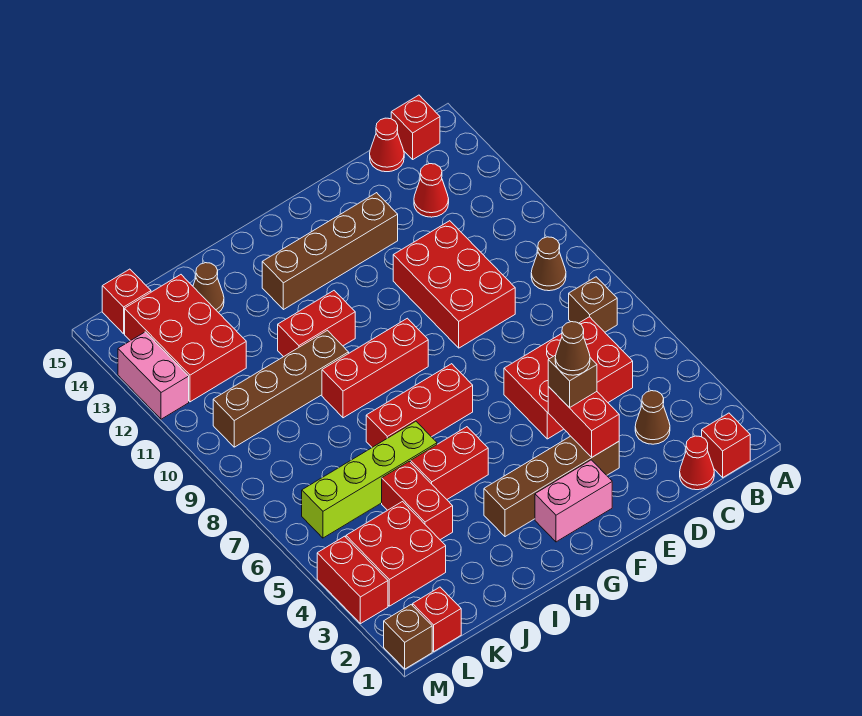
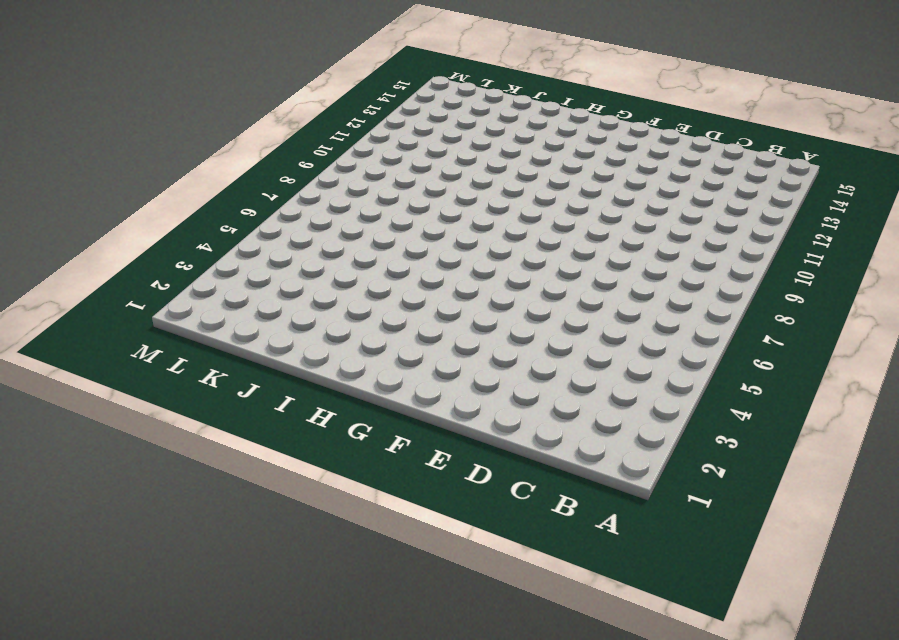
none -> red brick B1 level 1
none -> brown brick B7 level 1
none -> brown cone B9 level 1
none -> red brick B15 level 1

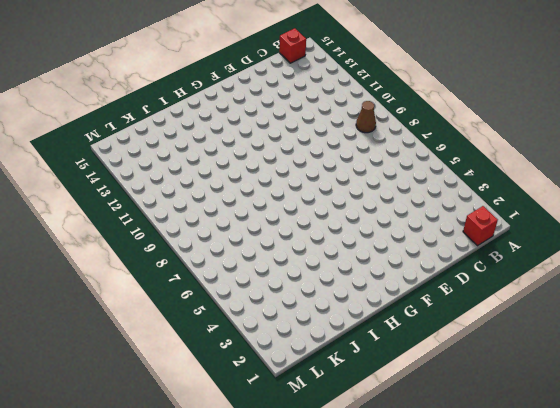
none -> brown brick B7 level 1
none -> red cone C1 level 1
none -> brown cone C3 level 1
none -> red brick C5:E6 level 1

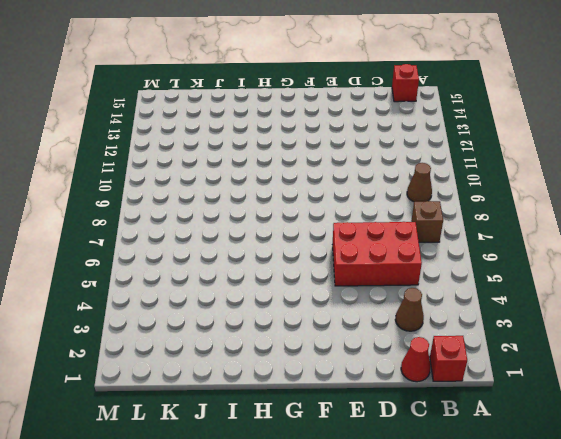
none -> red cone C13 level 1
none -> red cone C15 level 1
none -> red brick D9:E11 level 1
none -> brown brick E3:H3 level 1

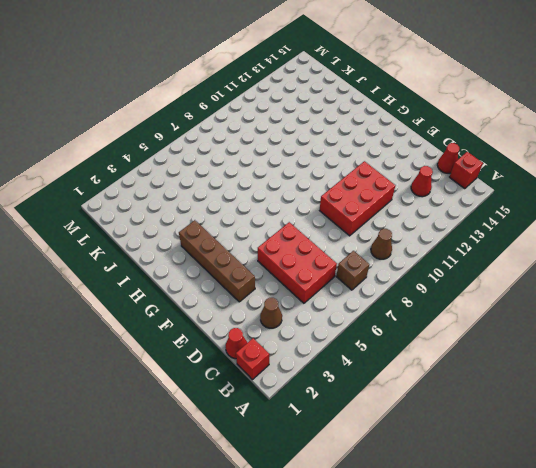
none -> brown brick E13:H13 level 1
none -> pink brick F2:G2 level 1
none -> red brick G7:I7 level 1
none -> red brick G9:I9 level 1

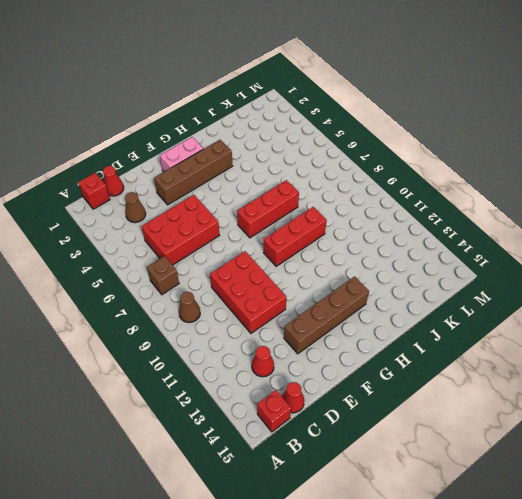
none -> red brick H5:I5 level 1
none -> red brick H11:I11 level 1
none -> lime brick I6:L6 level 1
none -> brown brick I10:L10 level 1

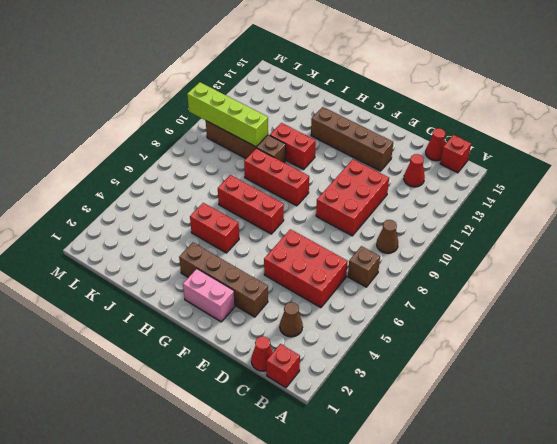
lime brick J10:M10 level 2 -> lime brick I6:L6 level 1
none -> red brick J4:J5 level 1
none -> brown cone J14 level 1
none -> red brick K3:L4 level 1
none -> red brick K12:L14 level 1

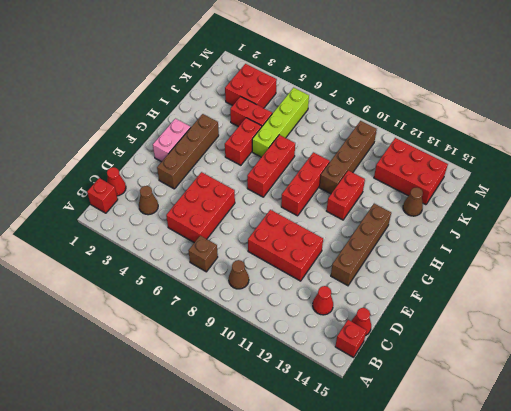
none -> red brick L1 level 1
none -> red brick L15 level 1
none -> brown brick M1 level 1
none -> red brick M3:M4 level 1

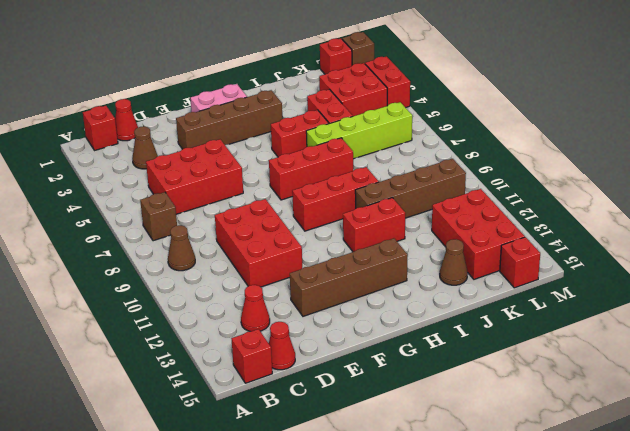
none -> pink brick M12:M13 level 1
none -> red brick E3:E4 level 2
none -> brown brick E4 level 3
none -> brown cone E4 level 4

